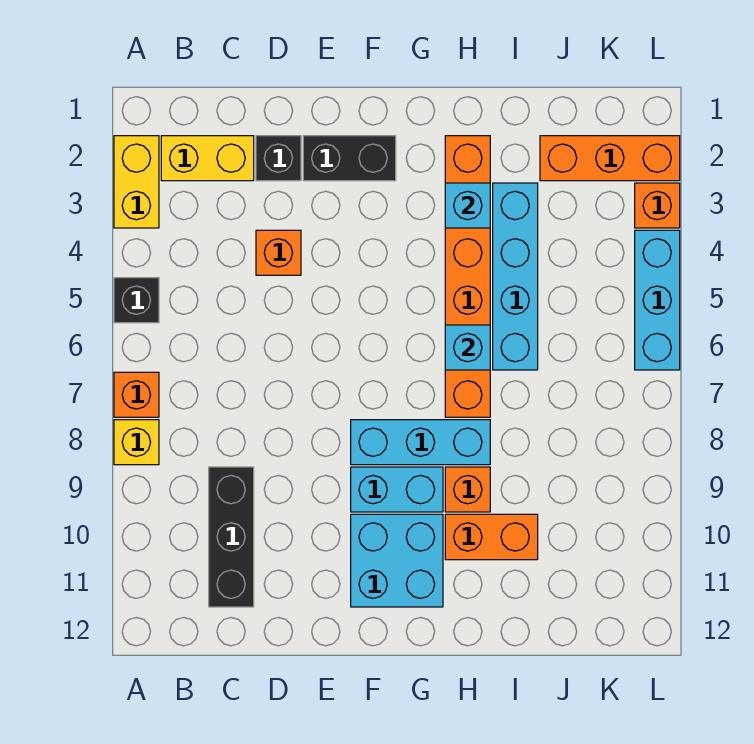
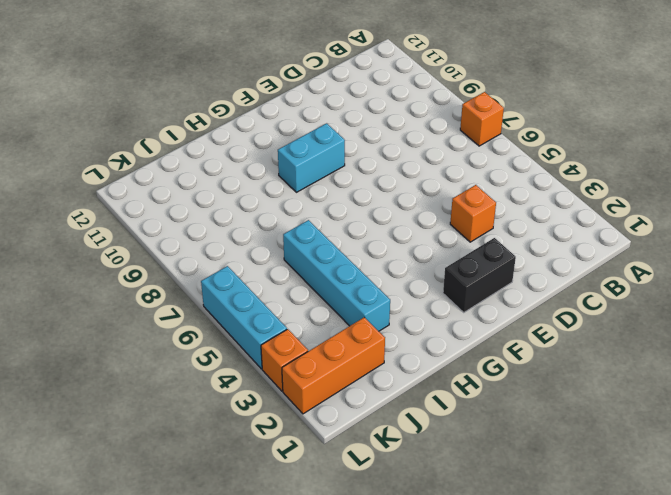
none -> yellow brick A2:A3 level 1
none -> black brick A5 level 1
none -> yellow brick A8 level 1

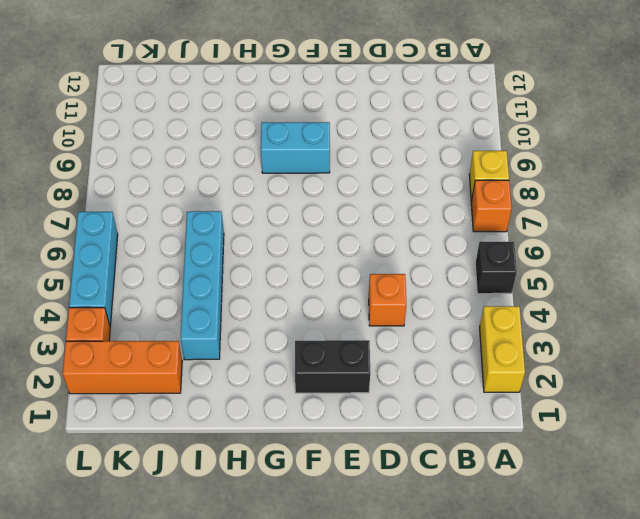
none -> yellow brick B2:C2 level 1
none -> black brick C9:C11 level 1
none -> black brick D2 level 1

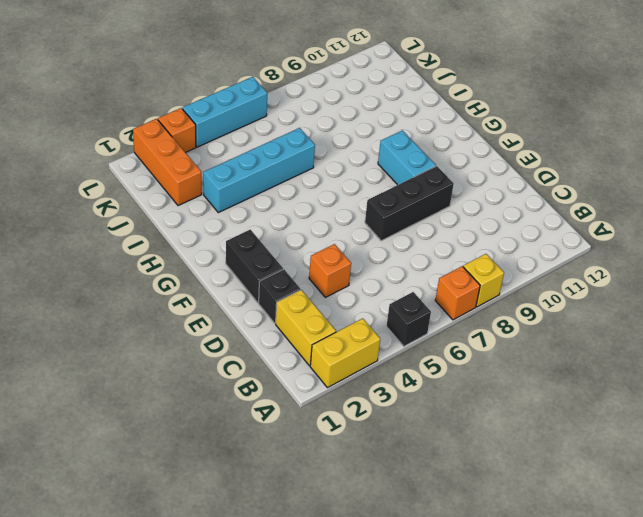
black brick E7:E9 level 1 -> black brick C9:C11 level 1
none -> cyan brick F8:H8 level 1
none -> cyan brick F10:G11 level 1
none -> orange brick H2:H7 level 1

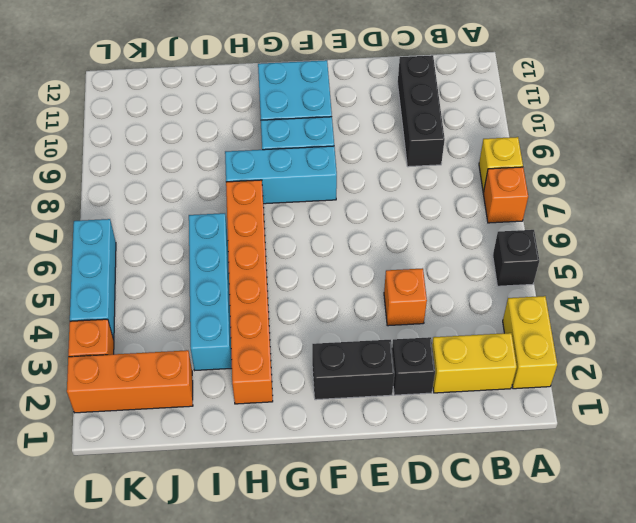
none -> orange brick H9 level 1
none -> orange brick H10:I10 level 1
none -> cyan brick H3 level 2

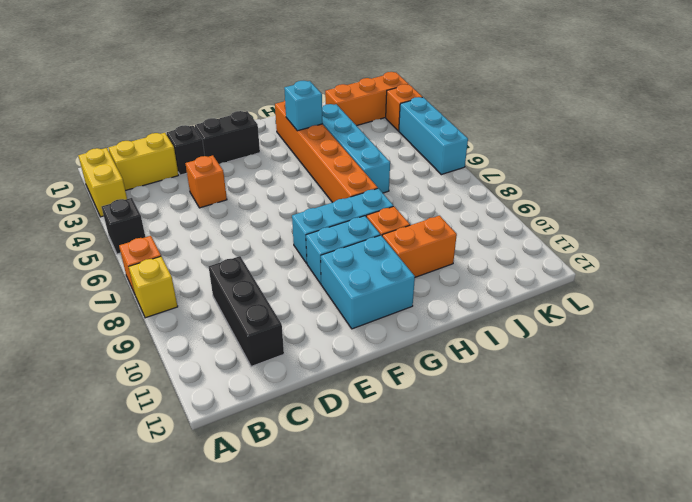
none -> cyan brick H6 level 2

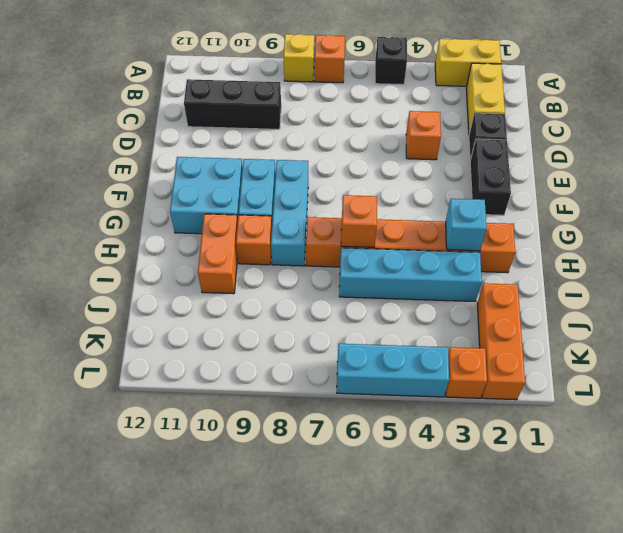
orange brick H6 level 2 -> cyan brick H6 level 2

